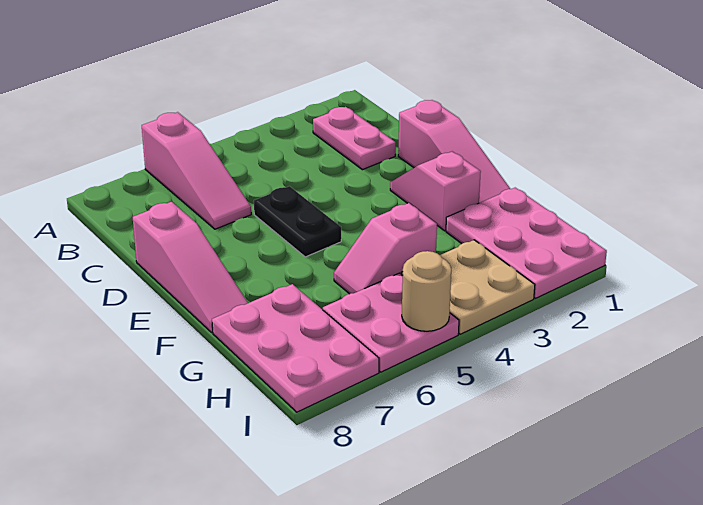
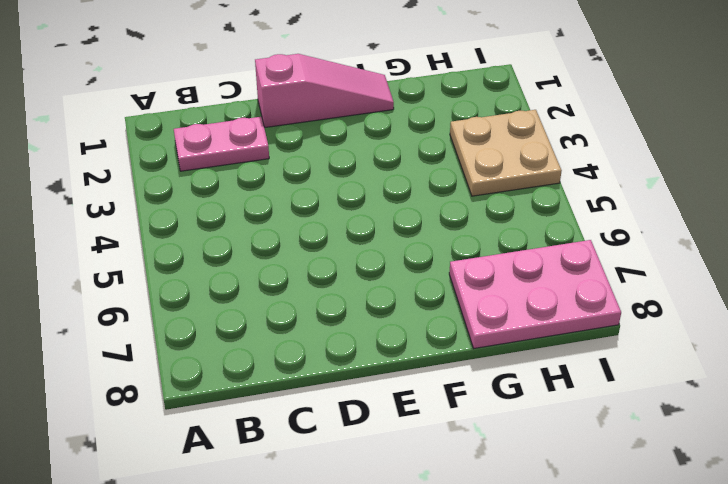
none -> pink slope A6:C6 level 1 top A
none -> black plate D5:E5 level 1
none -> pink slope D8:F8 level 1 top D

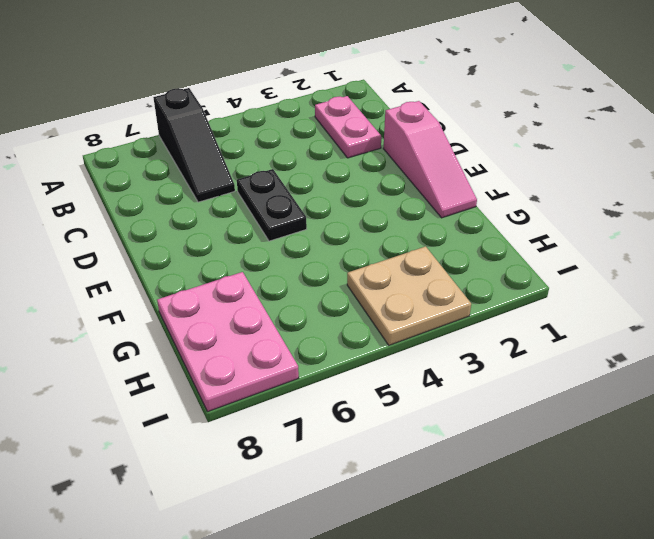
black slope A6:C6 level 1 top A -> pink slope A6:C6 level 1 top A
none -> pink slope D8:F8 level 1 top D
none -> pink slope E2:F2 level 1 top F
none -> pink plate G1:I2 level 1

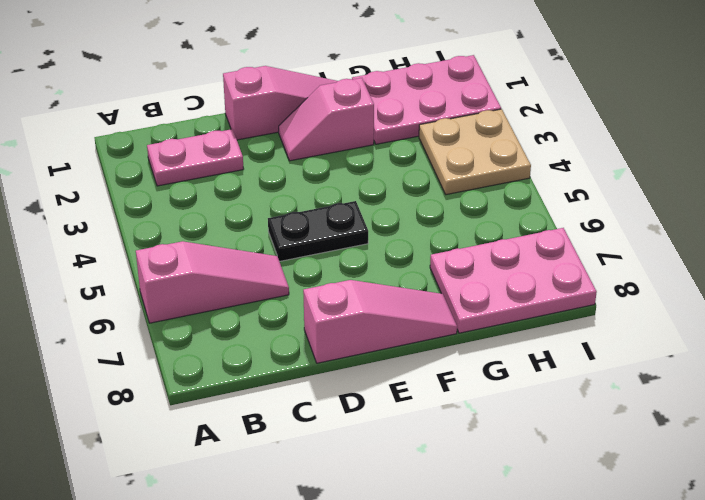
none -> pink slope G4:G5 level 1 top 4
none -> pink plate H5:I6 level 1
none -> tan round brick I5 level 2

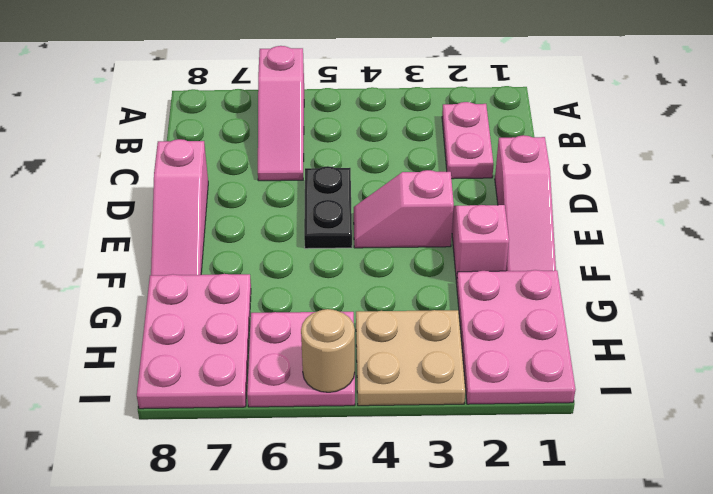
pink slope E3:E4 level 1 top 3 -> pink slope G4:G5 level 1 top 4

